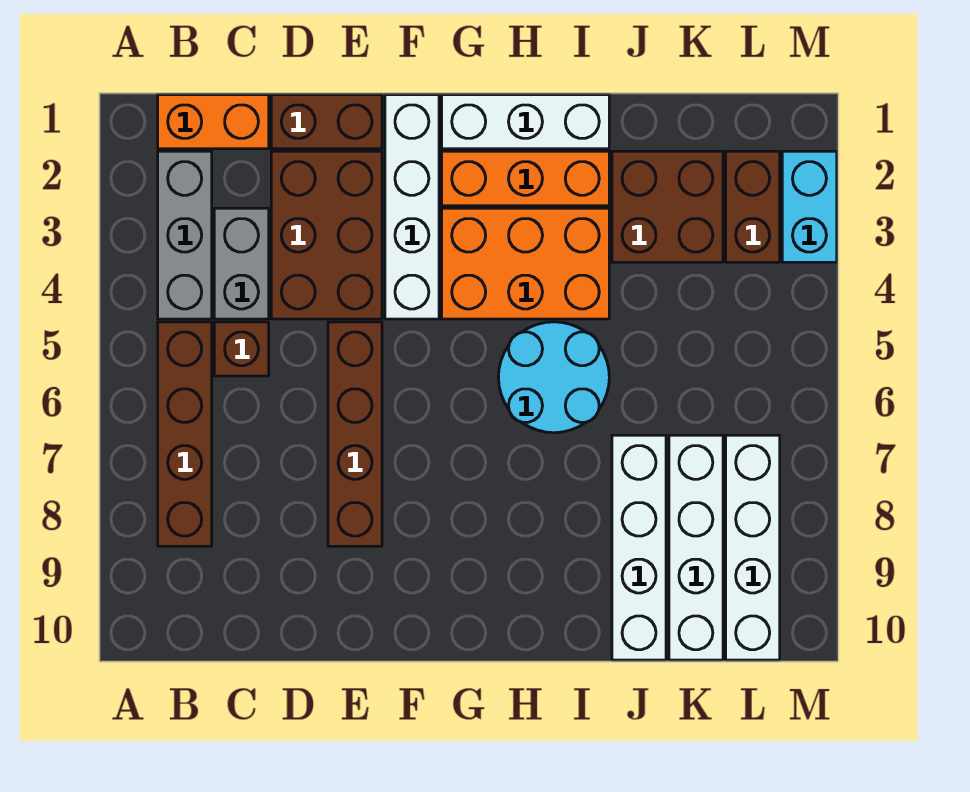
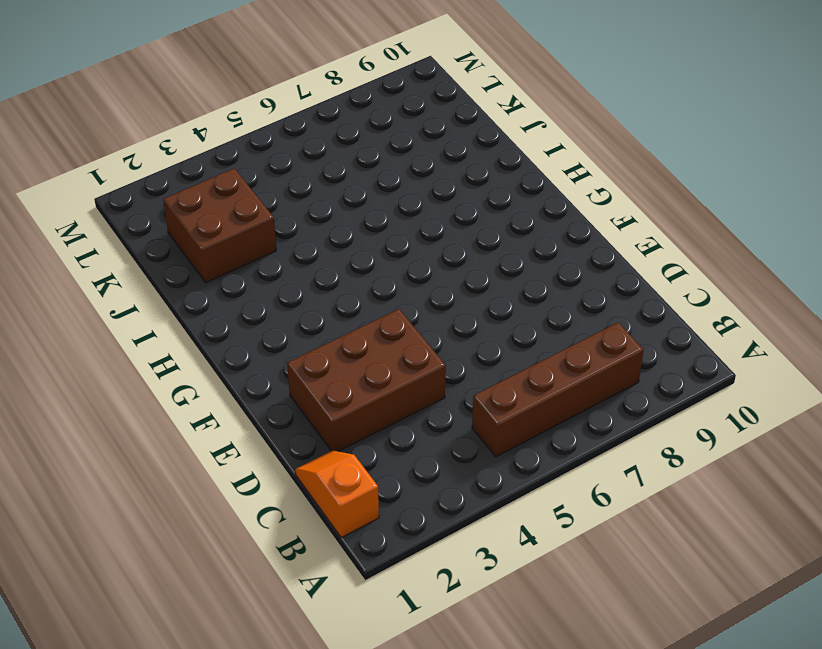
orange slope B1:C1 level 1 top B -> orange brick B1:C1 level 1
none -> grey brick B2:B4 level 1
none -> grey brick C3:C4 level 1
none -> brown brick C5 level 1

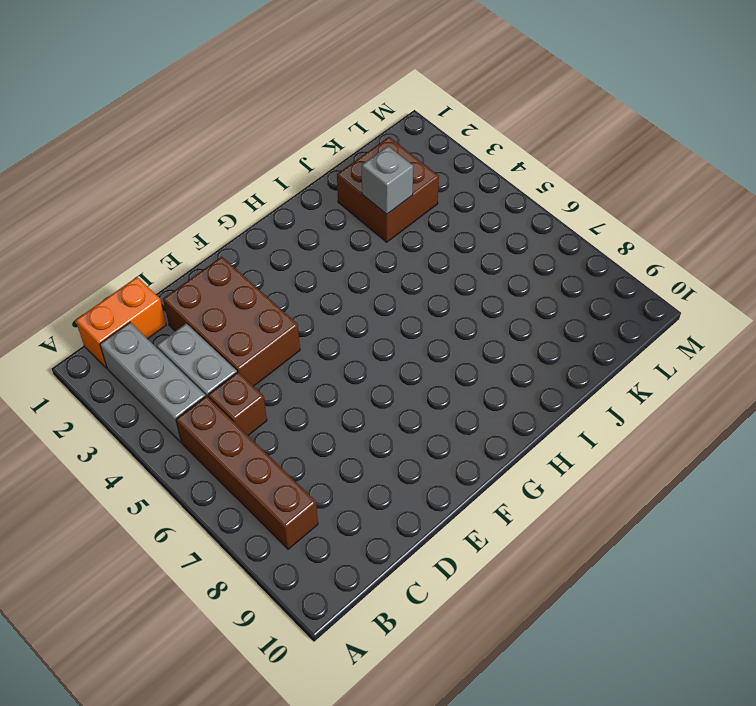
grey brick J3 level 2 -> none
none -> brown brick D1:E1 level 1
none -> brown brick E5:E8 level 1
none -> white brick F1:F4 level 1

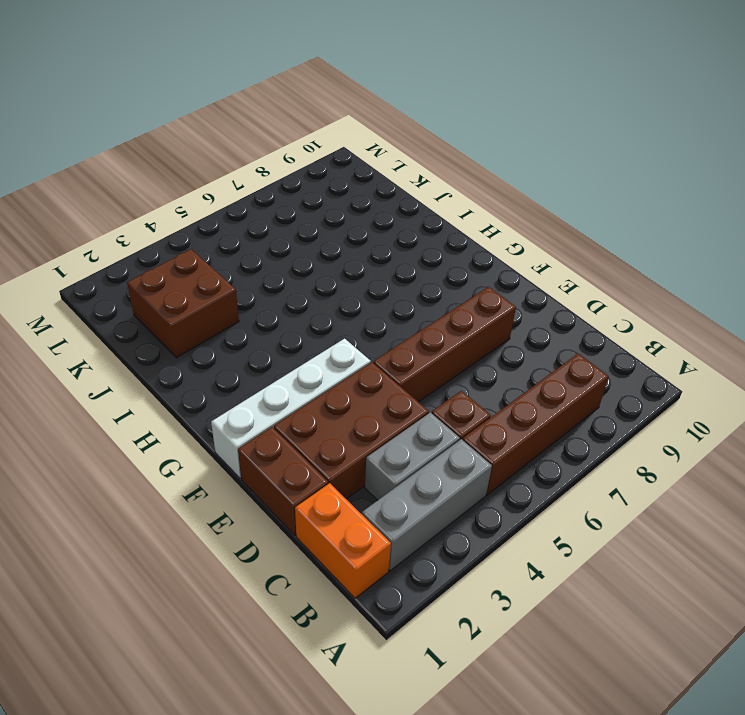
none -> white brick G1:I1 level 1
none -> orange brick G2:I2 level 1
none -> orange brick G3:I4 level 1

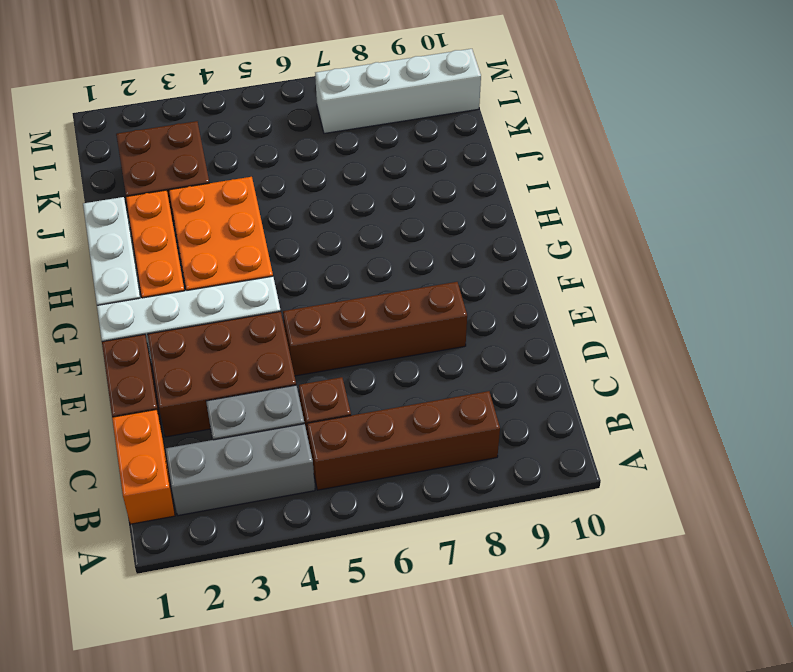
none -> cyan round brick H5:I6 level 1
none -> white brick J7:J10 level 1
none -> white brick K7:K10 level 1

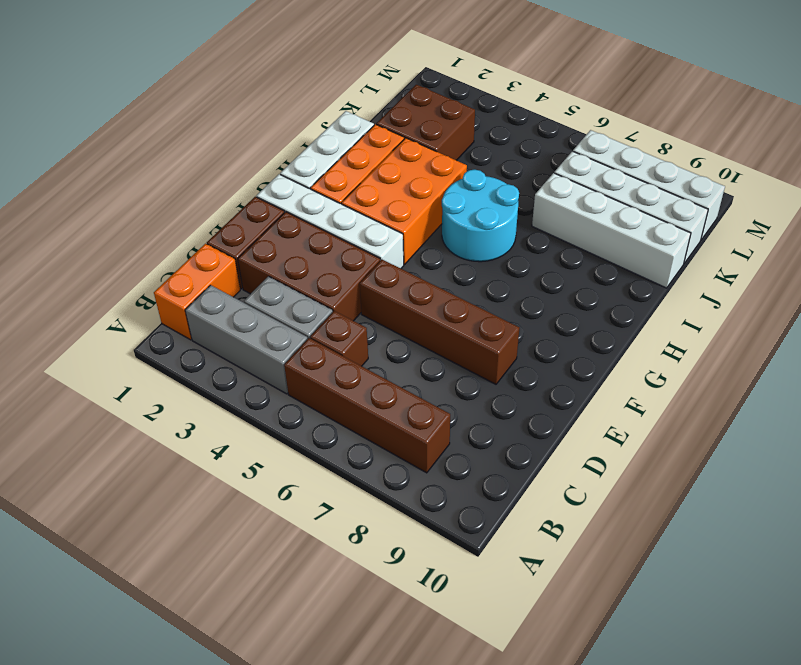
none -> brown brick L2:L3 level 1
none -> cyan brick M2:M3 level 1

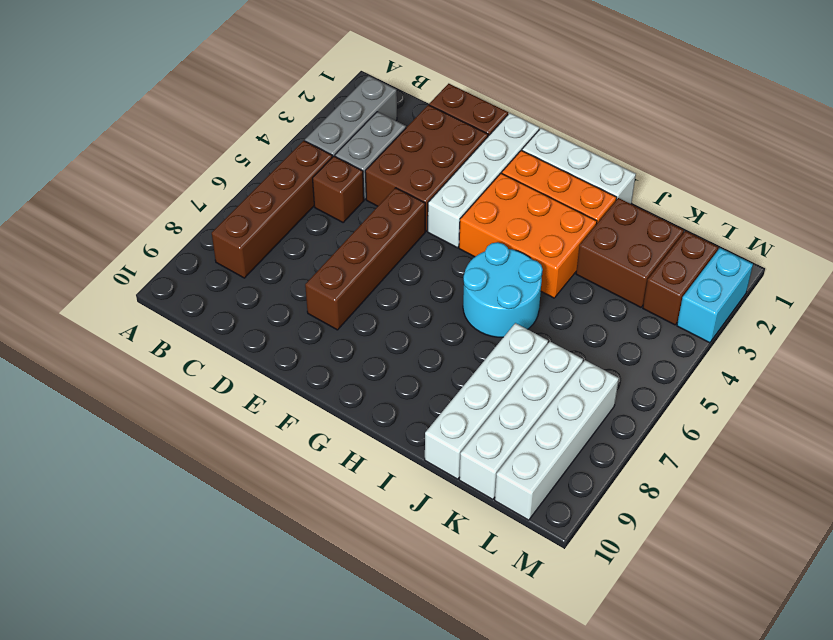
none -> orange brick B1:C1 level 1

